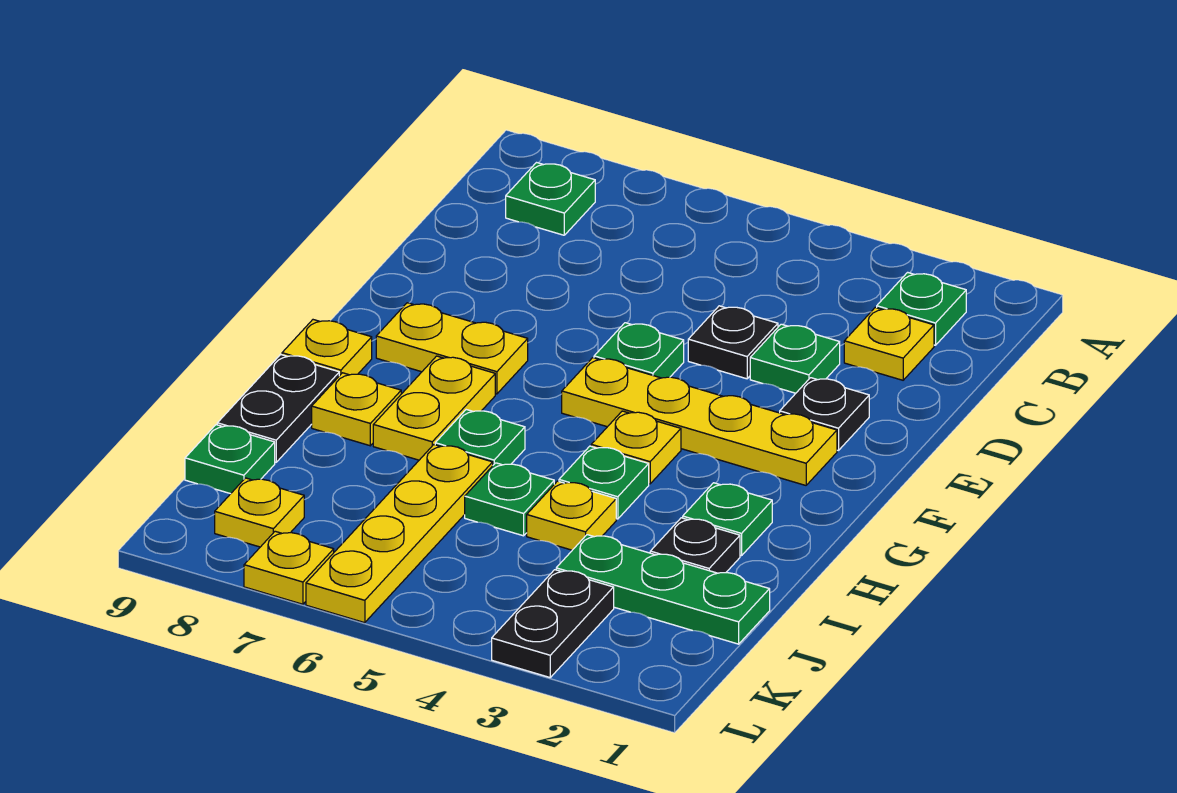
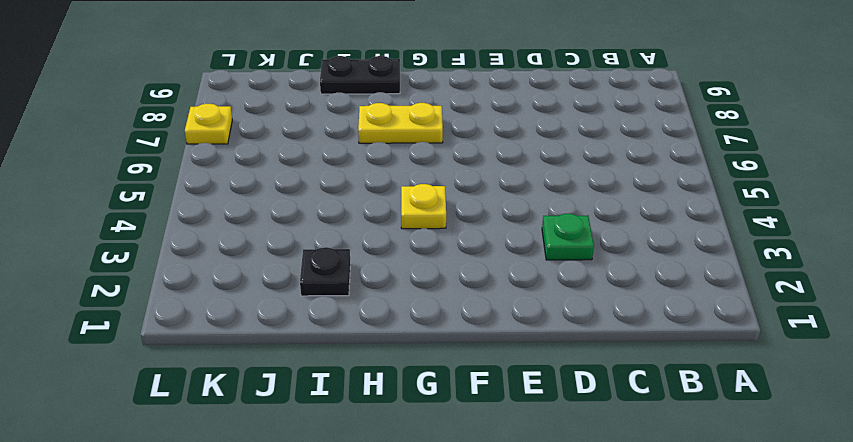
none -> green plate B2 level 1
none -> green plate B8 level 1
none -> yellow plate C2 level 1

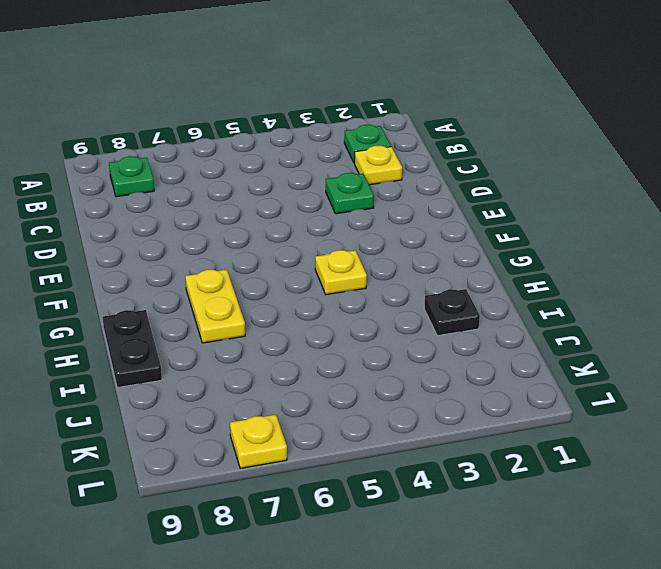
none -> black plate D4 level 1
none -> black plate E2 level 1
none -> green plate E5 level 1

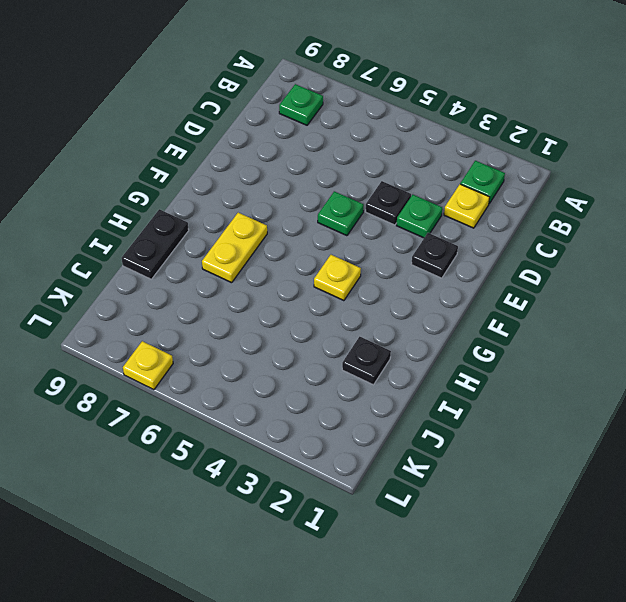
none -> yellow plate F2:F5 level 1
none -> yellow plate F7:F8 level 1
none -> yellow plate G9 level 1

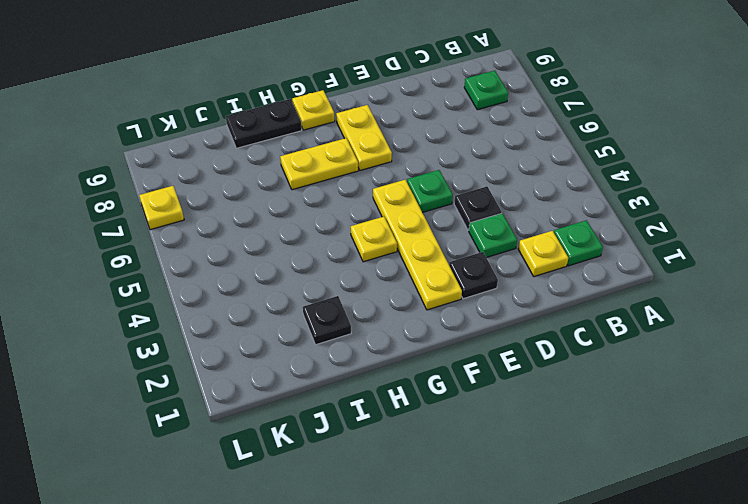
none -> green plate H2 level 1
none -> green plate H4 level 1
none -> green plate H6 level 1

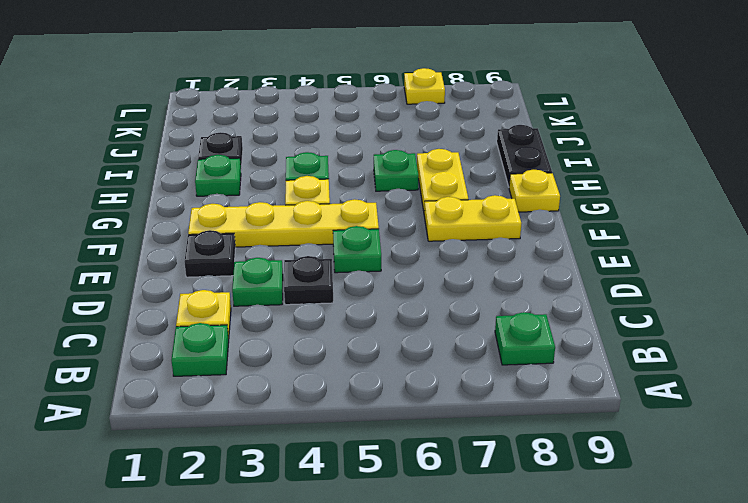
none -> yellow plate H8 level 1
none -> yellow plate I4 level 1
none -> green plate I5 level 1

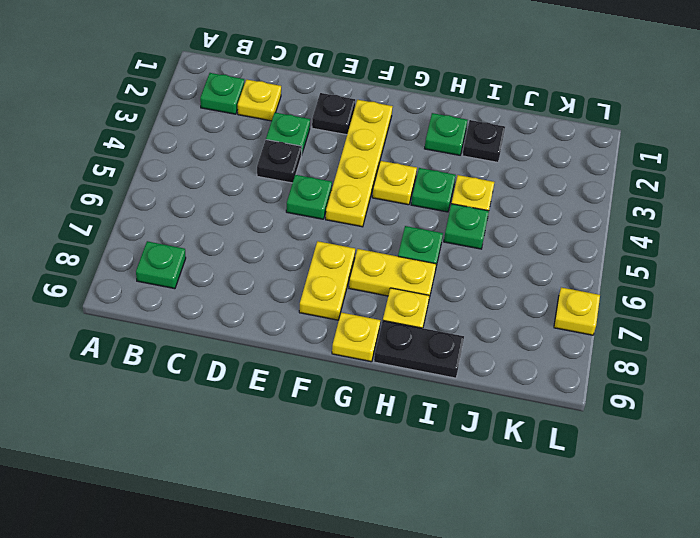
none -> yellow plate I6:L6 level 1
none -> green plate J1:J3 level 1
none -> green plate J9 level 1

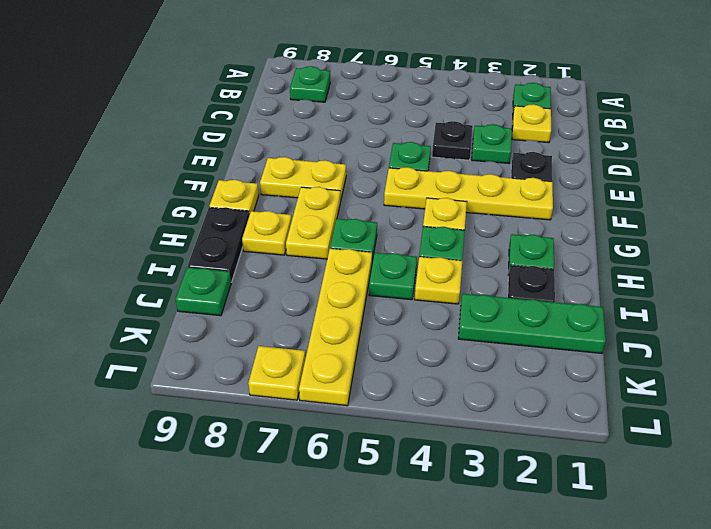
none -> black plate K3:L3 level 1
none -> yellow plate K8 level 1

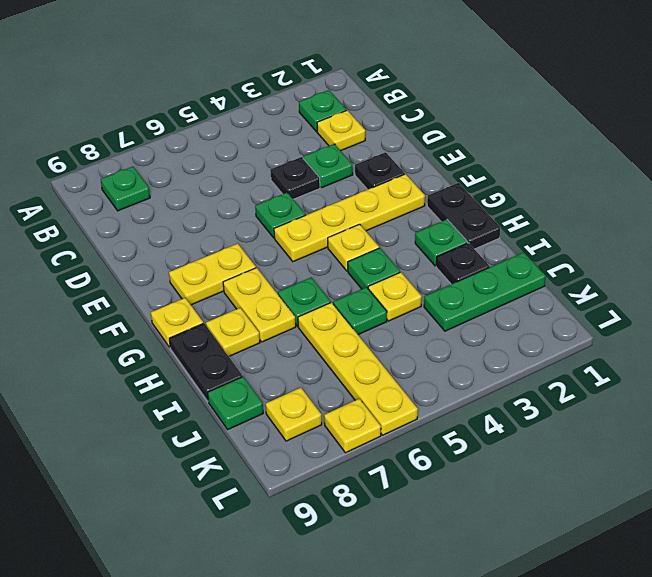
black plate G1:H1 level 1 -> black plate K3:L3 level 1

